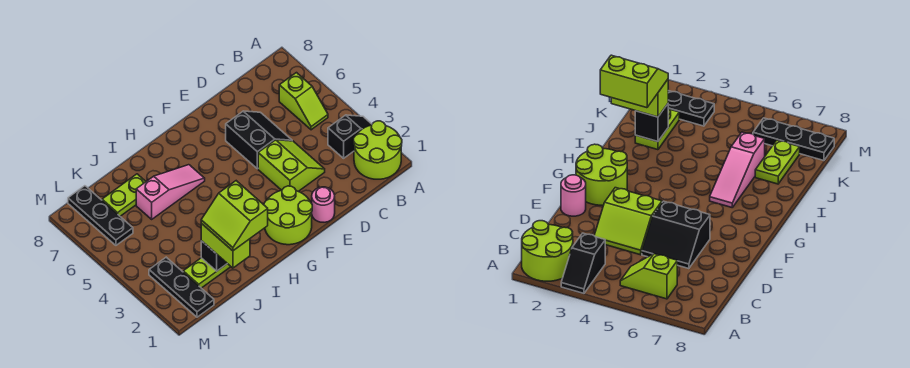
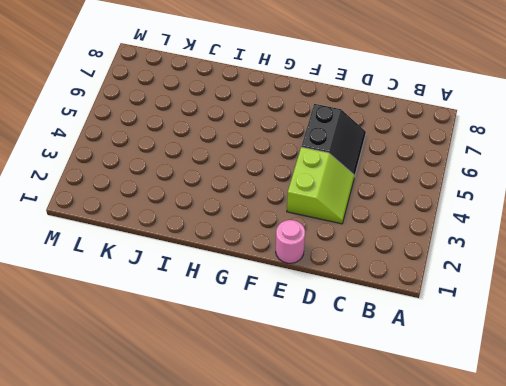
none -> lime round brick A1:B2 level 1
none -> black slope A3:B3 level 1 top B
none -> lime slope B5:B6 level 1 top 6

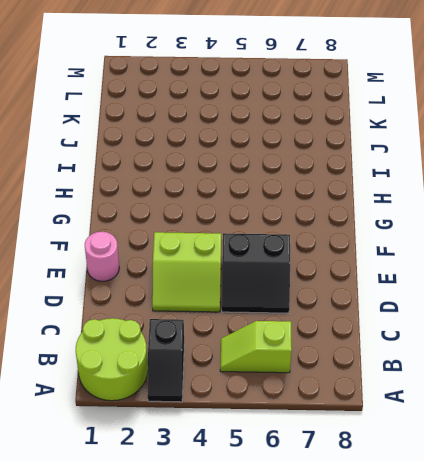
none -> lime round brick F1:G2 level 1
none -> pink slope H6:J6 level 1 top J
none -> lime plate J2:K2 level 1

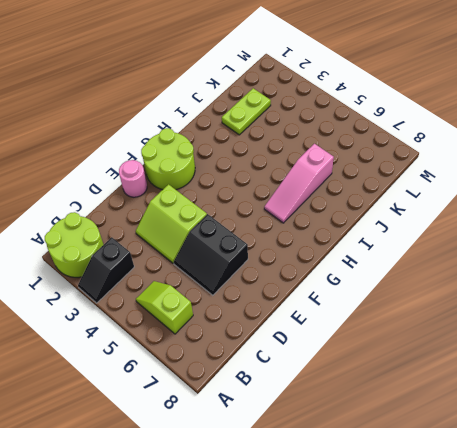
none -> lime plate J7:K7 level 1
none -> black plate L1:L3 level 1
none -> black plate L6:L8 level 1

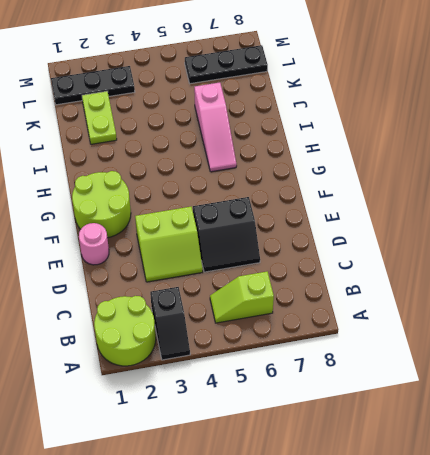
none -> lime plate J7:K7 level 1
none -> black brick J2 level 2
none -> lime brick J1:J2 level 3

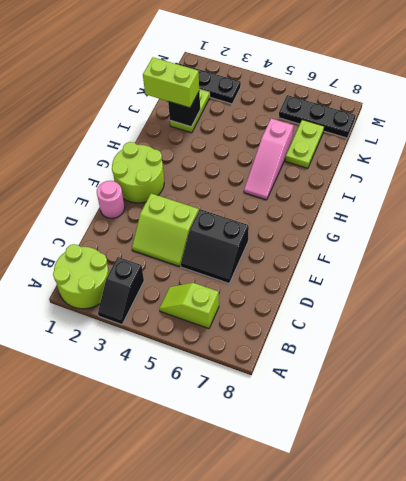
none -> lime slope I1:J2 level 4 top I

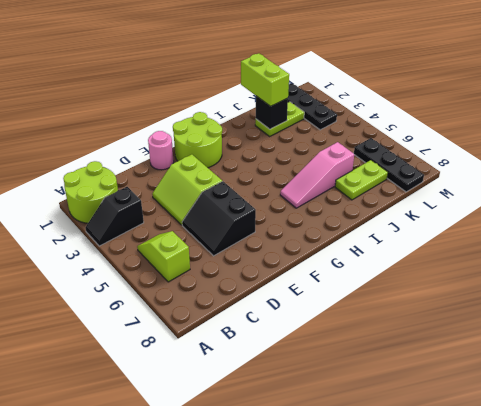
none -> lime slope I1:J2 level 4 top I

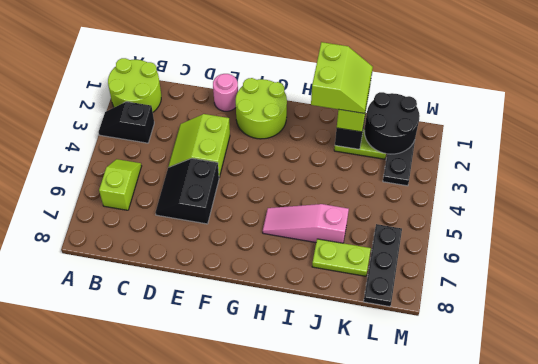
black round brick K1:L2 level 2 -> none

